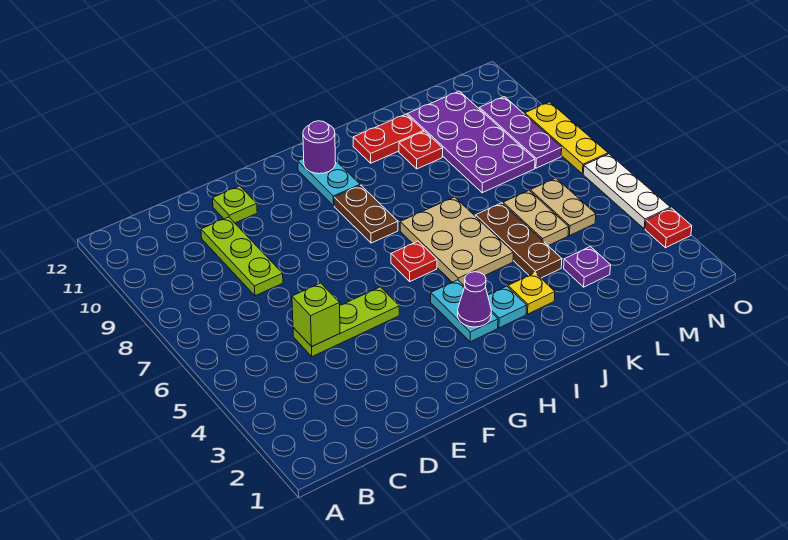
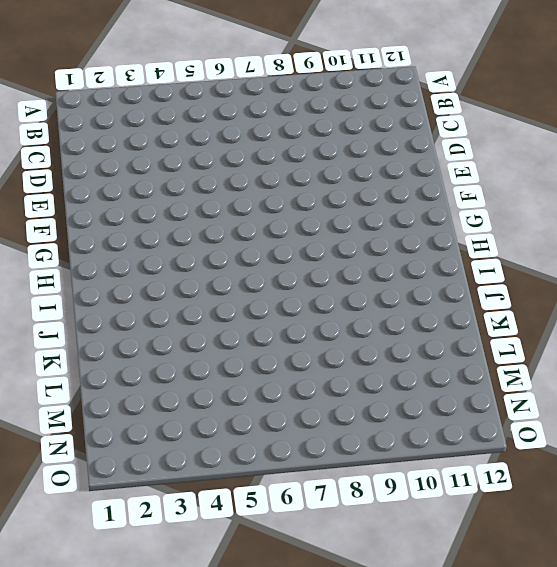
none -> lime plate D5:F5 level 1
none -> lime plate D8:D10 level 1
none -> lime plate E11 level 1

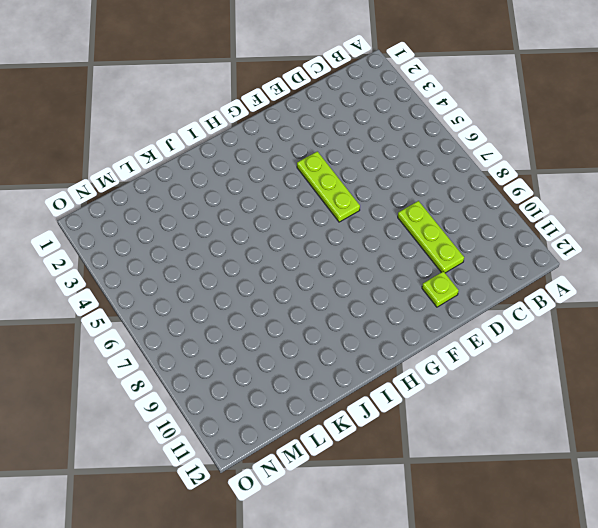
lime plate F4:F6 level 1 -> lime plate D5:F5 level 1
none -> cyan plate H3:H4 level 1
none -> red plate H6 level 1
none -> brown plate H8:H9 level 1

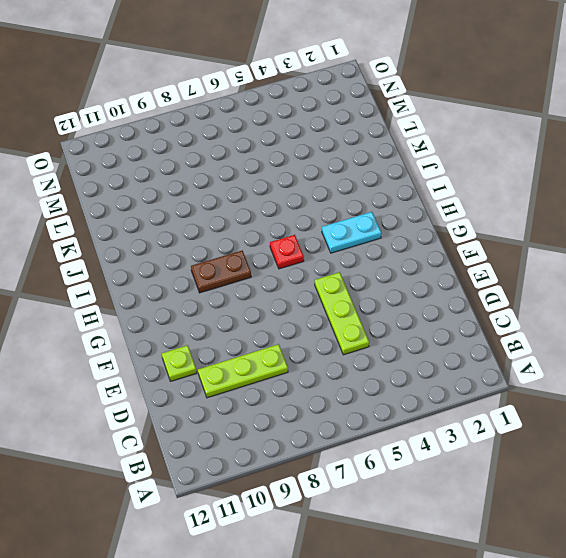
none -> cyan plate H10:H11 level 1
none -> cyan plate I3 level 1
none -> tan plate I5:J7 level 1

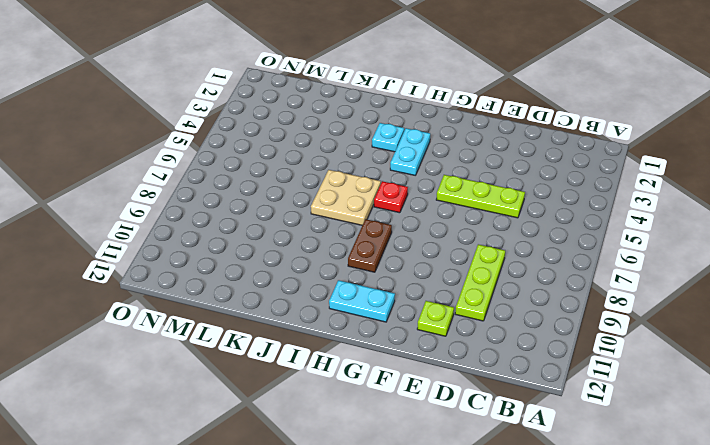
cyan plate G11:H11 level 1 -> cyan plate H10:H11 level 1
tan plate I6:J7 level 1 -> tan plate I5:J7 level 1
none -> yellow plate J3 level 1
none -> red plate J11:K11 level 1
none -> brown plate K4:K6 level 1

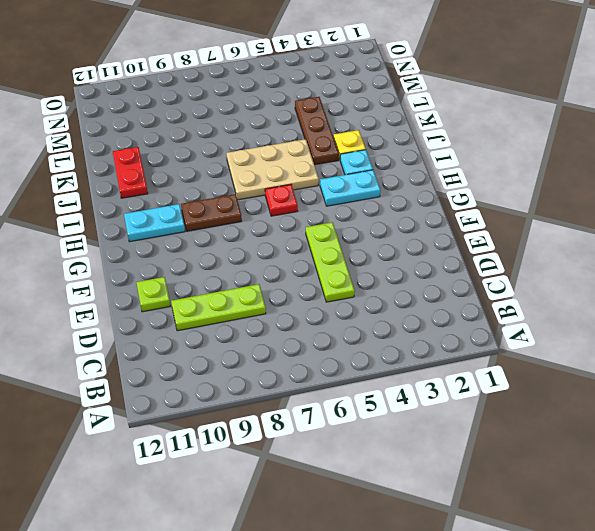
brown plate J4:L4 level 1 -> brown plate K4:K6 level 1
none -> red plate K10 level 1
none -> purple plate L3 level 1
none -> tan plate L5:L6 level 1

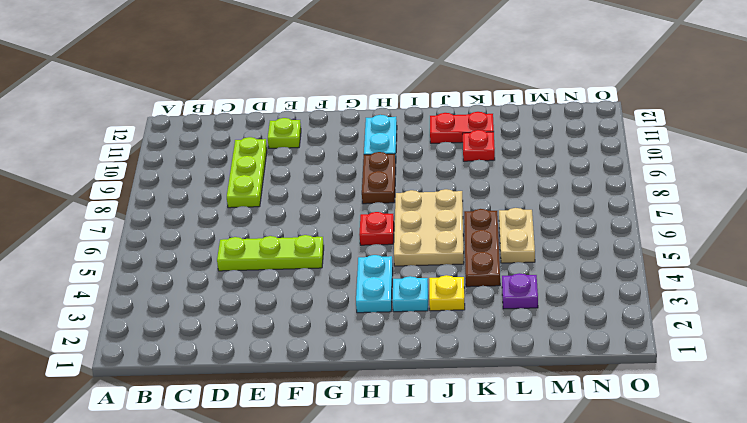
none -> purple plate L8:M11 level 1
none -> tan plate M5:M6 level 1
none -> purple plate N8:N10 level 1

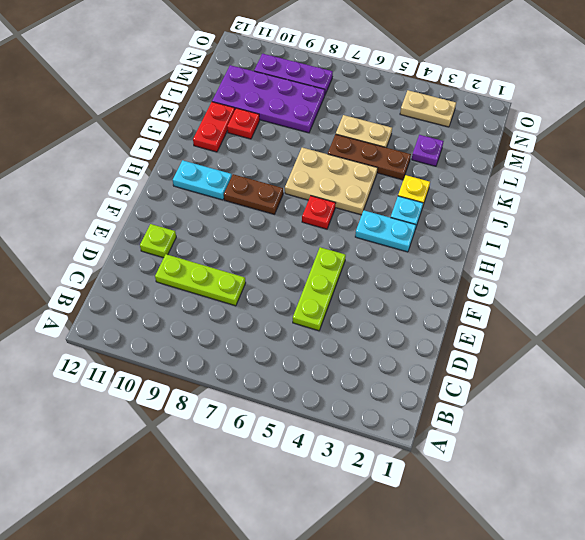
tan plate N3:N4 level 1 -> tan plate M5:M6 level 1
none -> red plate O3 level 1
none -> white plate O4:O6 level 1
none -> yellow plate O7:O9 level 1

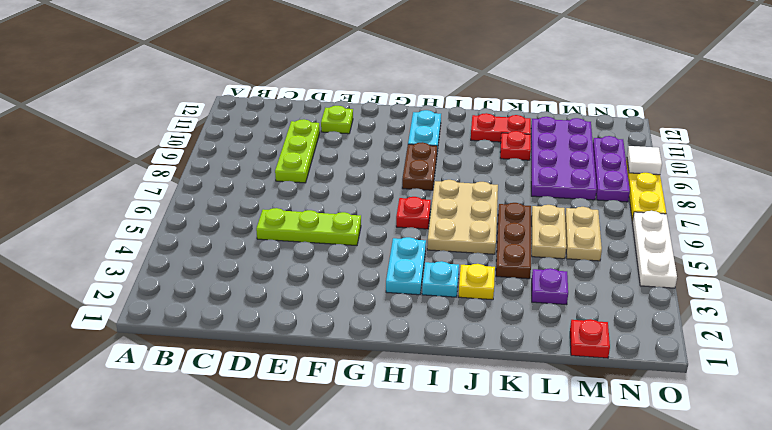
red plate M1 level 1 -> red plate O3 level 1
white tile O9 level 2 -> none
none -> lime brick D5 level 2
none -> purple cone H3 level 2
none -> purple round brick H11 level 2

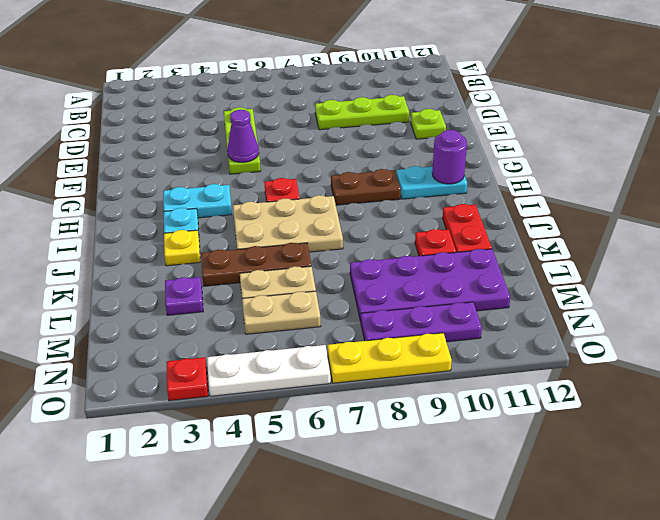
purple cone F5 level 2 -> purple cone H3 level 2
none -> lime brick D5 level 2

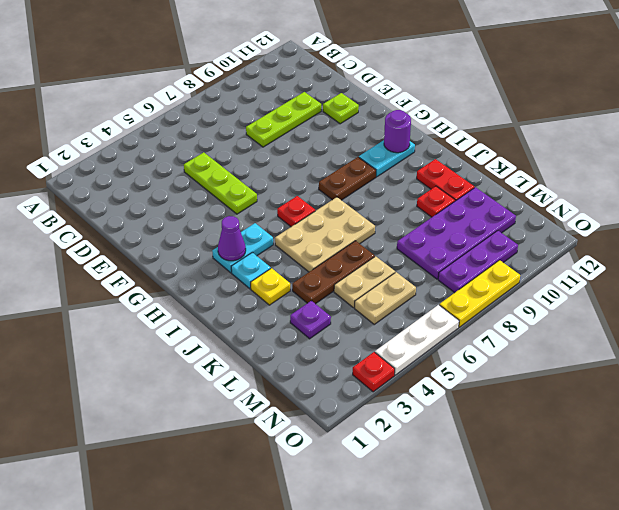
none -> lime brick D5 level 2

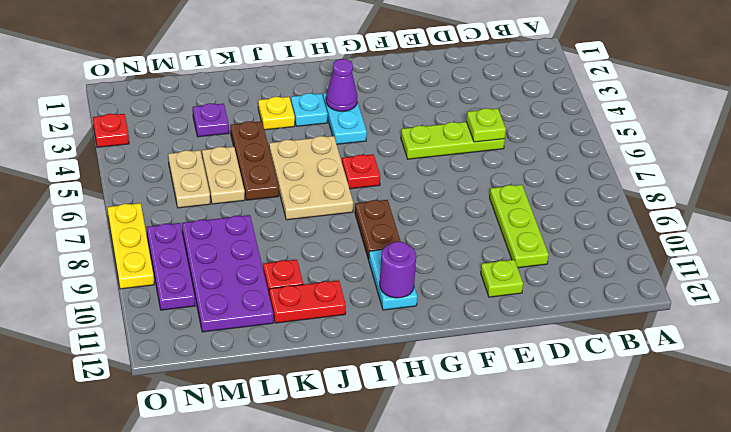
lime plate D5 level 2 -> lime brick D5 level 2
none -> white plate O4:O6 level 1

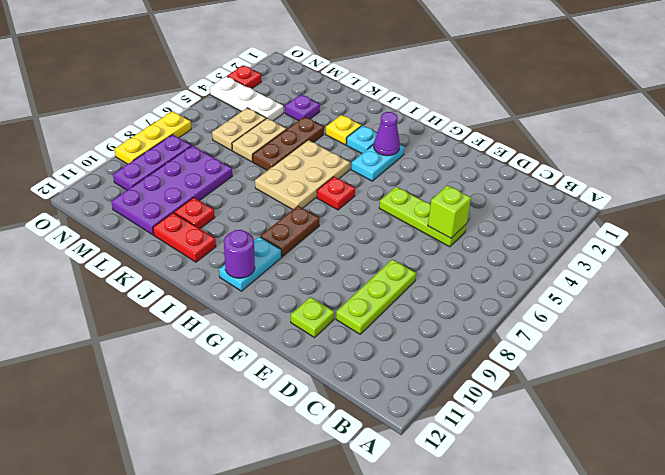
white plate M4:O4 level 1 -> white plate O4:O6 level 1

